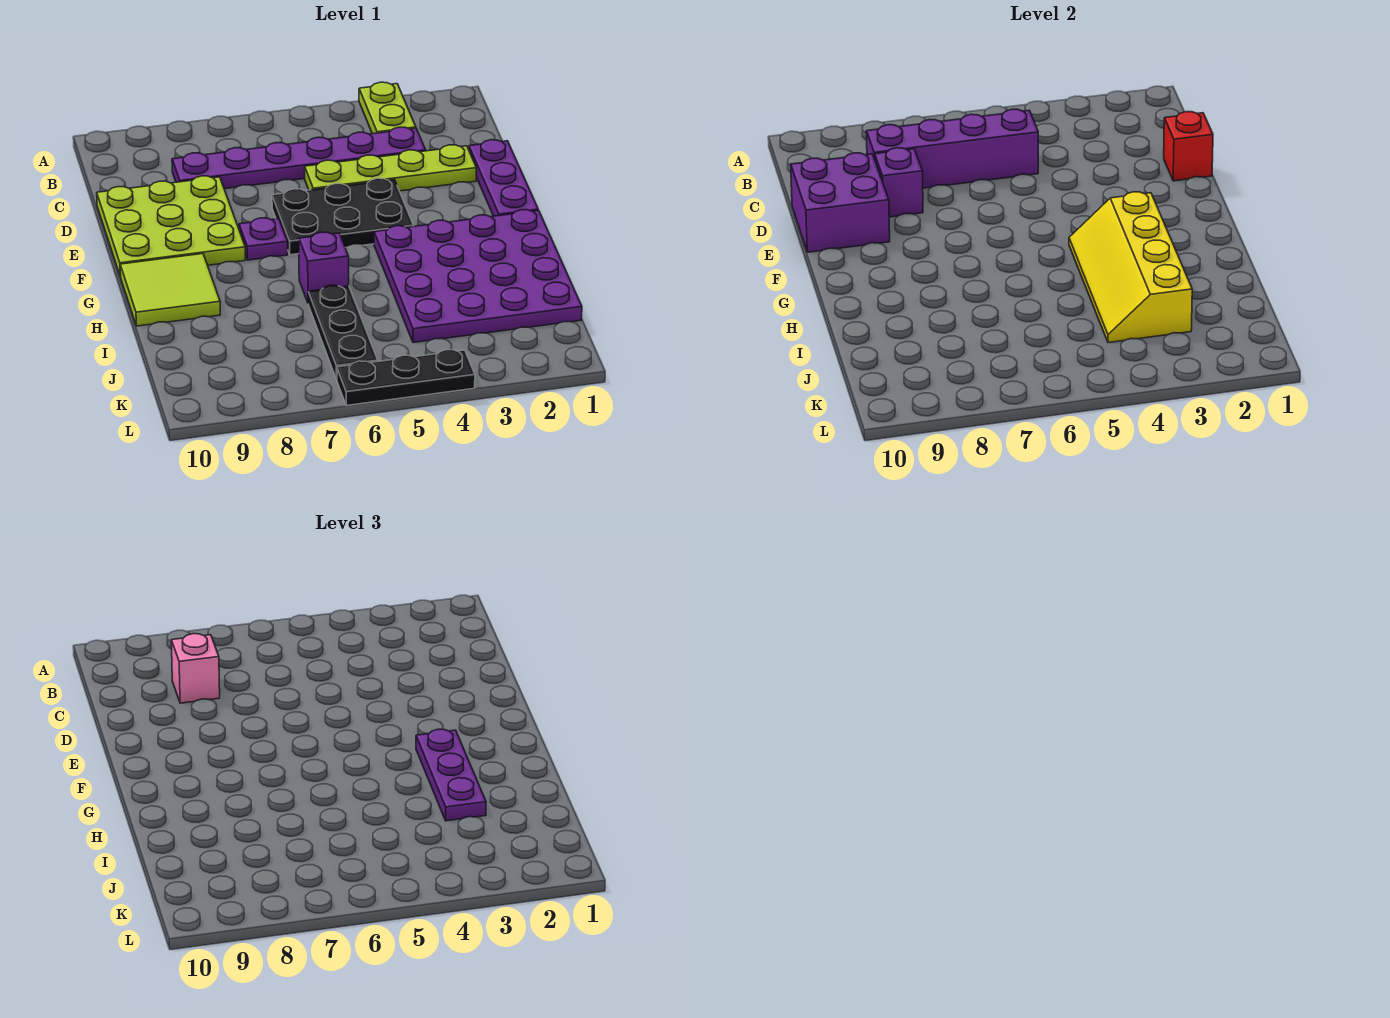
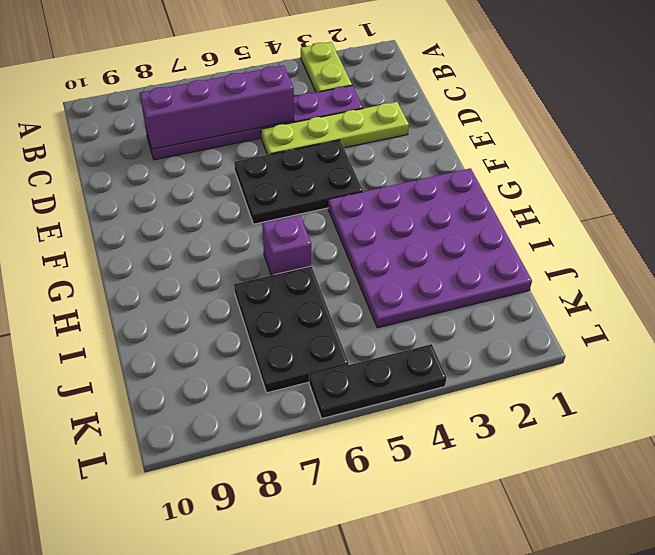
black plate I6:K7 level 1 -> black plate I6:K6 level 1
none -> purple plate D1:F1 level 1
none -> lime plate D8:F10 level 1
none -> purple plate F7 level 1

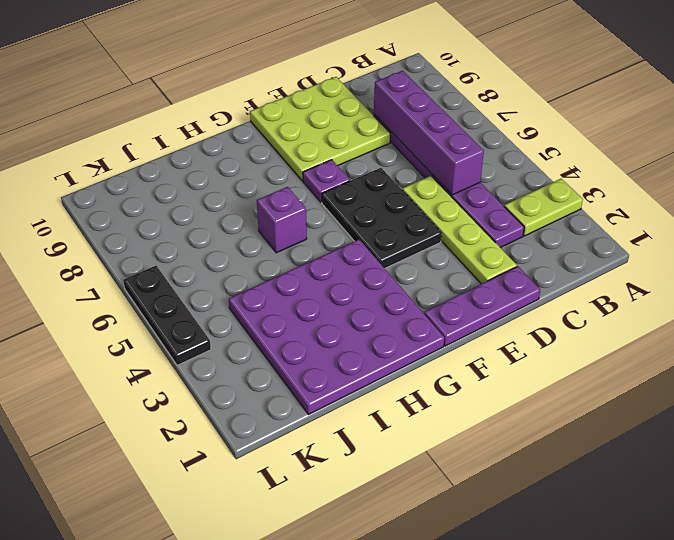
none -> lime tile G9:H10 level 1
none -> black plate I6:K6 level 1
none -> red brick D1 level 2

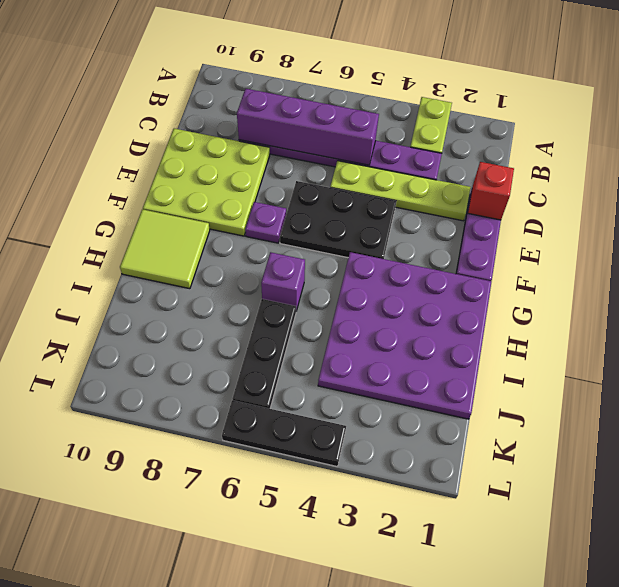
none -> purple brick D8 level 2
none -> purple brick D9:E10 level 2
none -> yellow slope G3:J4 level 2 top 3

